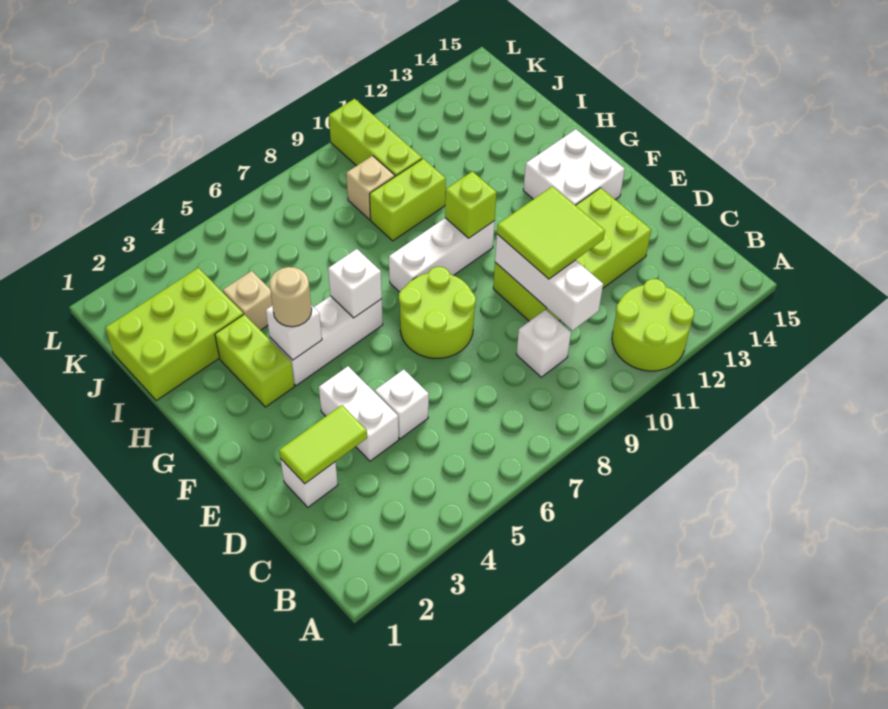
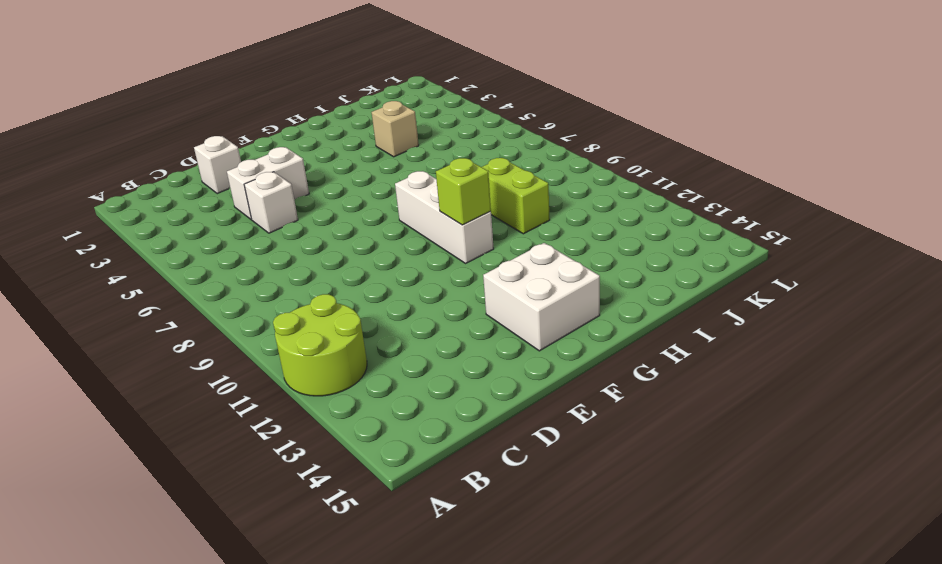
none -> white brick C9 level 1
none -> lime brick D10:E13 level 1
none -> lime round brick E7:F8 level 1

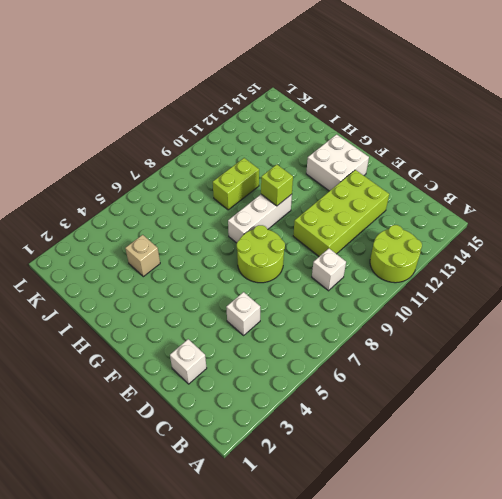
none -> white brick D4:E4 level 1
none -> lime brick G3:H3 level 1
none -> white brick G4:G6 level 1

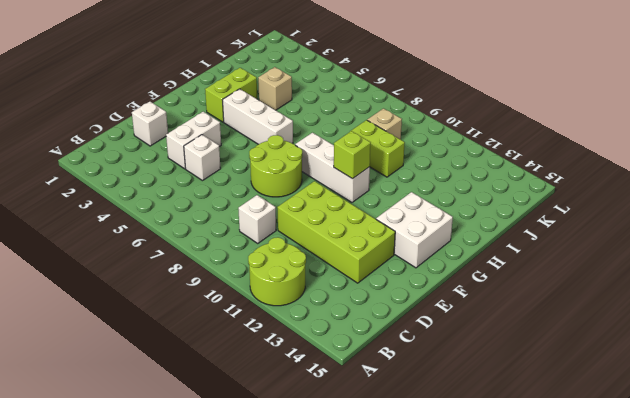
none -> lime brick I1:J3 level 1
none -> lime brick J10:L10 level 1
none -> white brick C10:E10 level 2

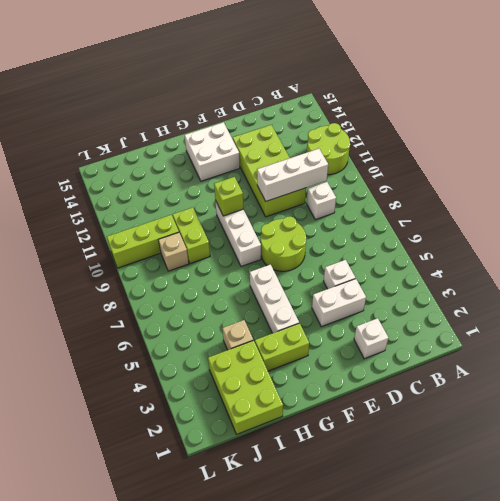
none -> lime tile D2:D3 level 2
none -> white brick G4 level 2
none -> white brick G6 level 2

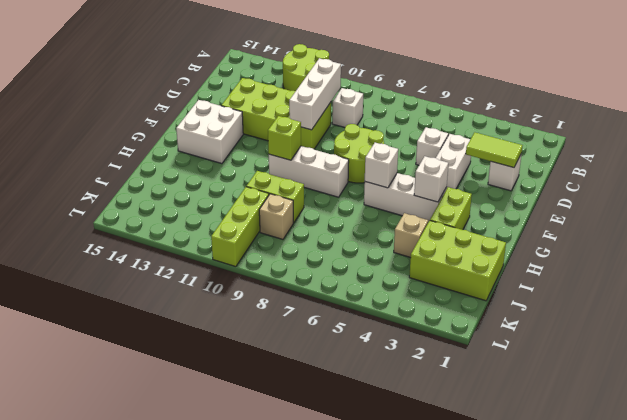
none -> lime tile D10:E11 level 3
none -> tan round brick G4 level 3

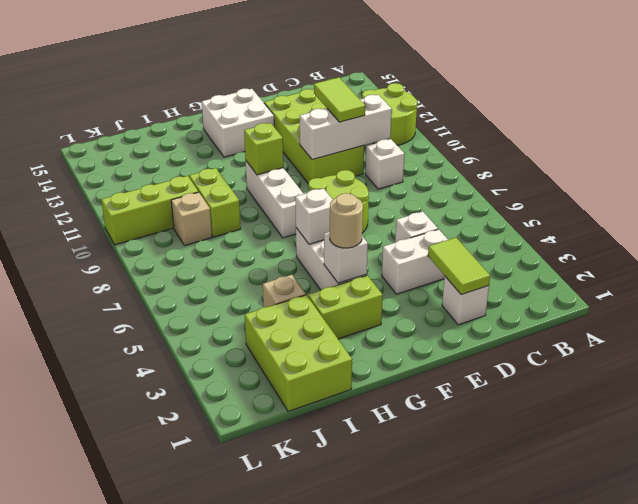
lime tile D10:D11 level 3 -> lime tile D10:E11 level 3

